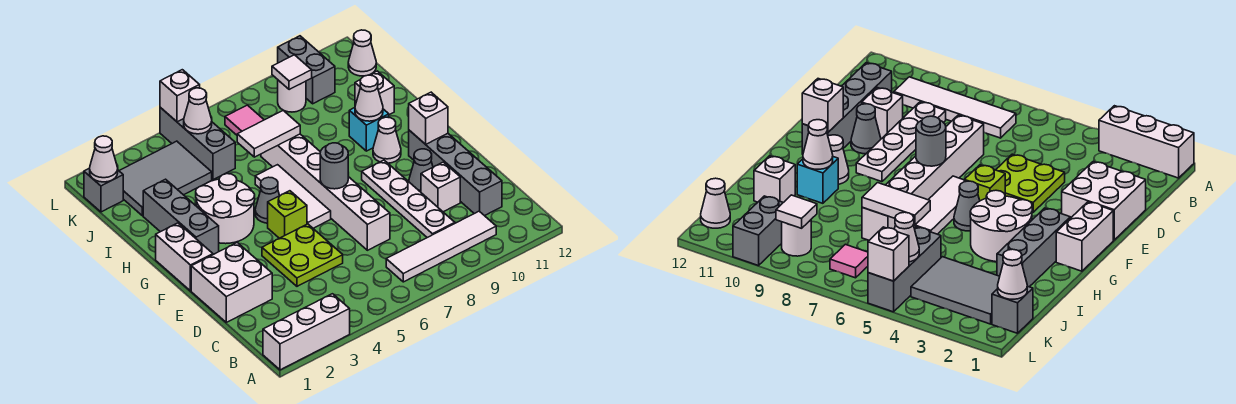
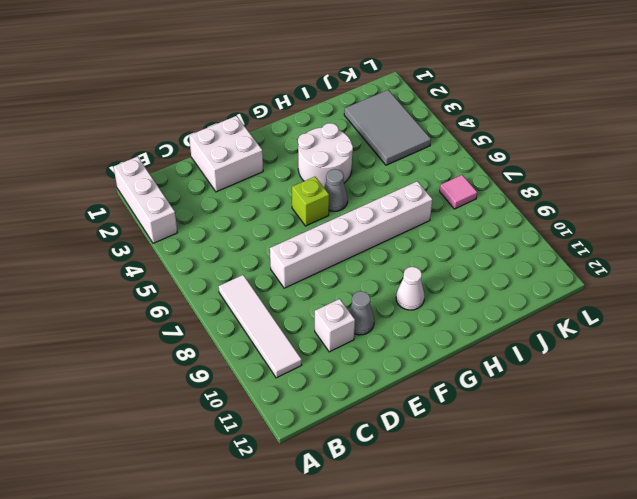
none -> white plate C9:F9 level 1
none -> grey brick C11:F11 level 1
none -> lime plate D4:E5 level 1
none -> white brick F1:G1 level 1

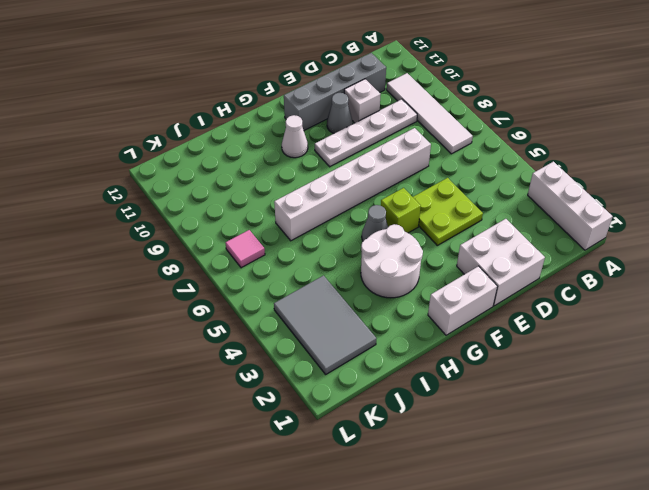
none -> white tile F6:H6 level 1
none -> grey brick G2:I2 level 1
none -> cyan brick H10 level 1
none -> white brick I11 level 1

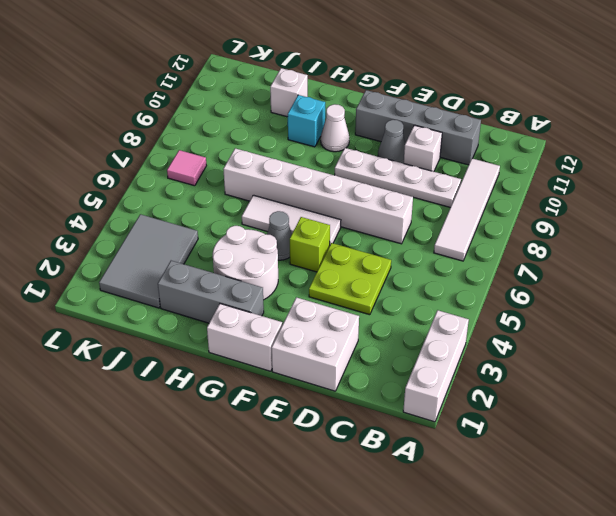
none -> grey brick J5:L5 level 1
none -> grey brick K1 level 1
none -> white round brick K9 level 1
none -> grey brick K10:L10 level 1

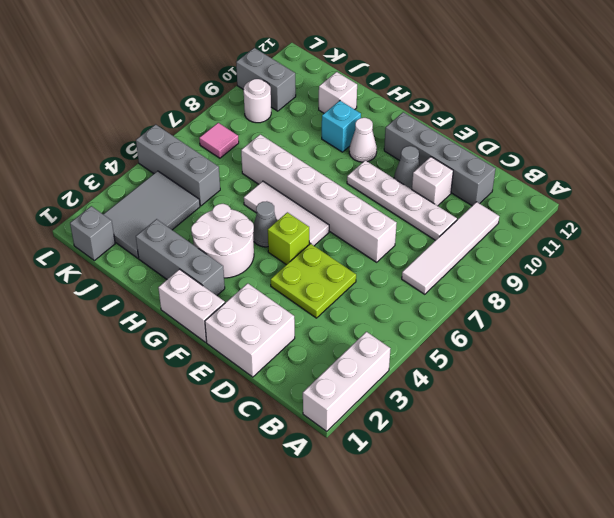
none -> white cone K12 level 1
none -> grey round brick F7 level 2
none -> white brick F11 level 2
none -> white cone H10 level 2

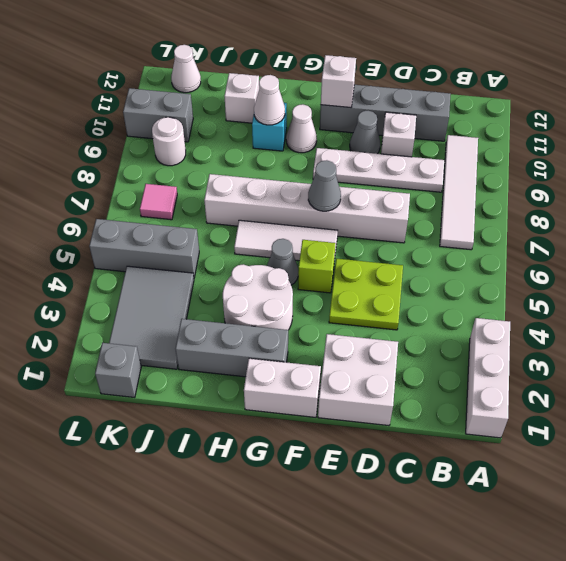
grey cone F7 level 2 -> grey round brick F7 level 2
none -> white tile I6:I7 level 2
none -> white cone K1 level 2
none -> white cone K5 level 2
none -> white tile K9 level 2

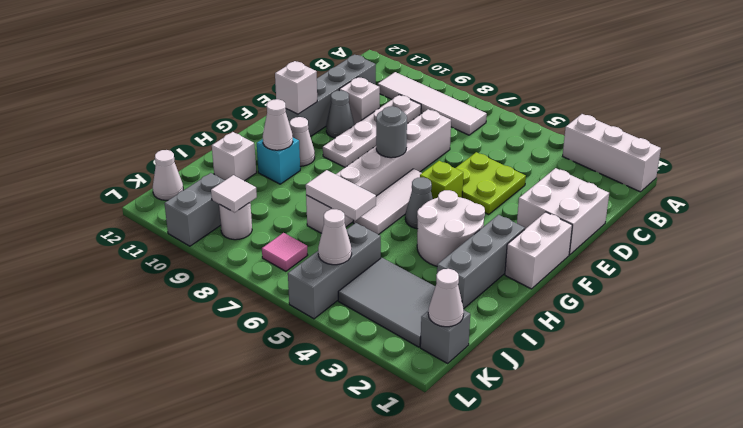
none -> white brick L5 level 2

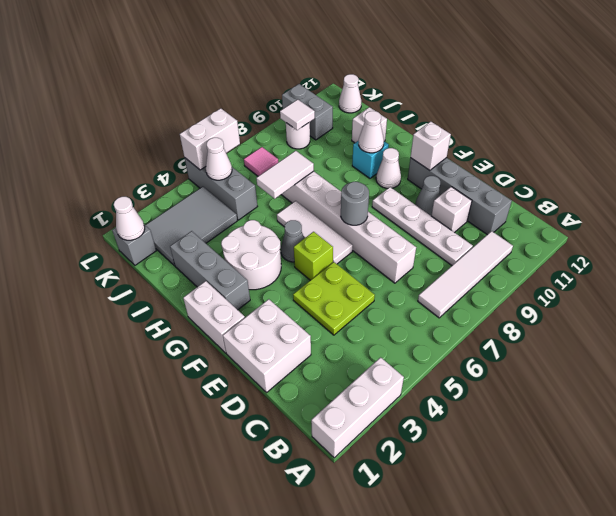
white brick L5:L6 level 2 -> white brick L5 level 2

